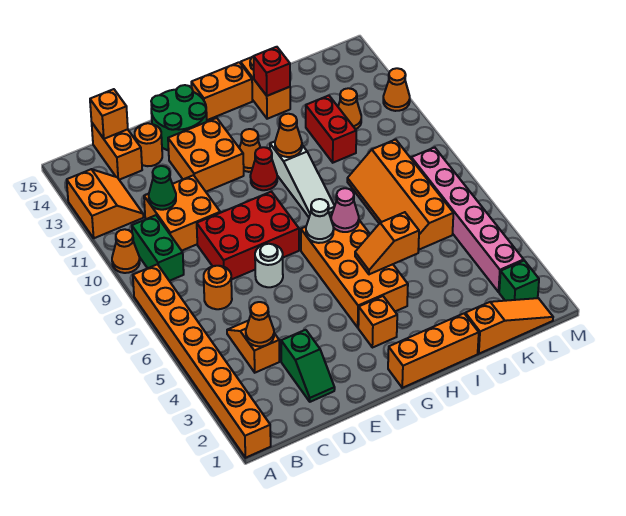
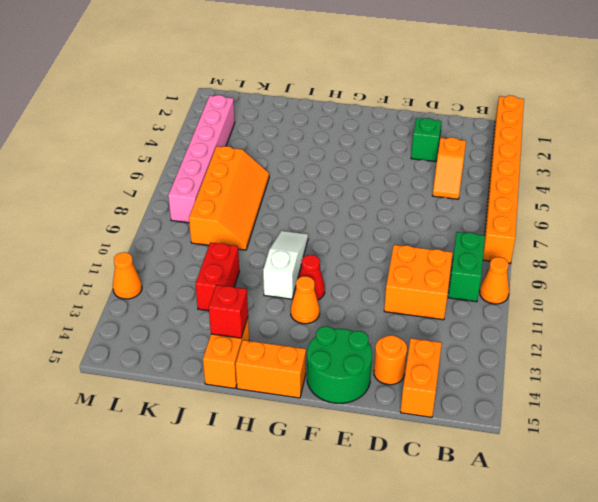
none -> orange slope A12:B13 level 1 top A
none -> orange round brick C7 level 1
none -> red brick D8:F9 level 1
none -> white round brick E7 level 1

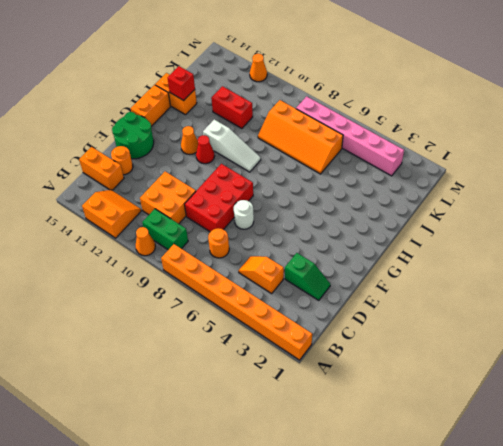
none -> orange brick E12:F13 level 1
none -> orange brick G1:I1 level 1
none -> orange brick G3 level 1
none -> orange brick G4:H7 level 1

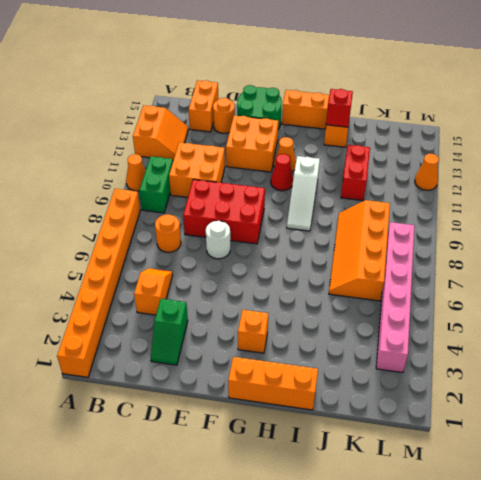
none -> orange brick G4:H7 level 1
none -> orange slope J1:L1 level 1 top J
none -> orange cone K12 level 1
none -> green brick L2 level 1

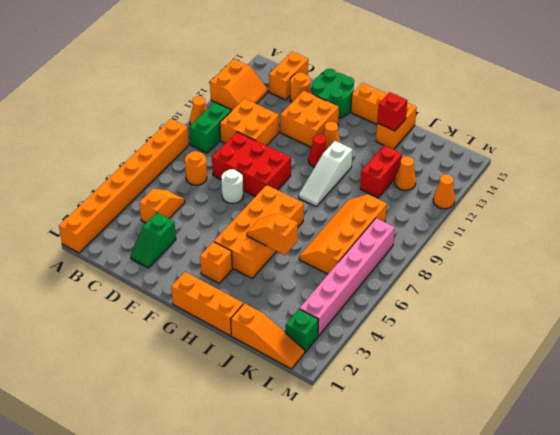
none -> orange cone C4 level 2
none -> green cone C11 level 2
none -> orange brick C15 level 2
none -> white cone G7 level 2

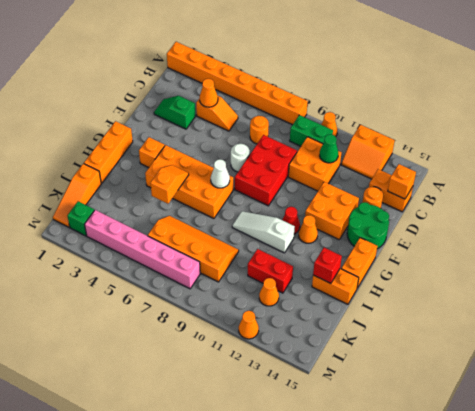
none -> pink cone H7 level 2
none -> orange cone H11 level 2

